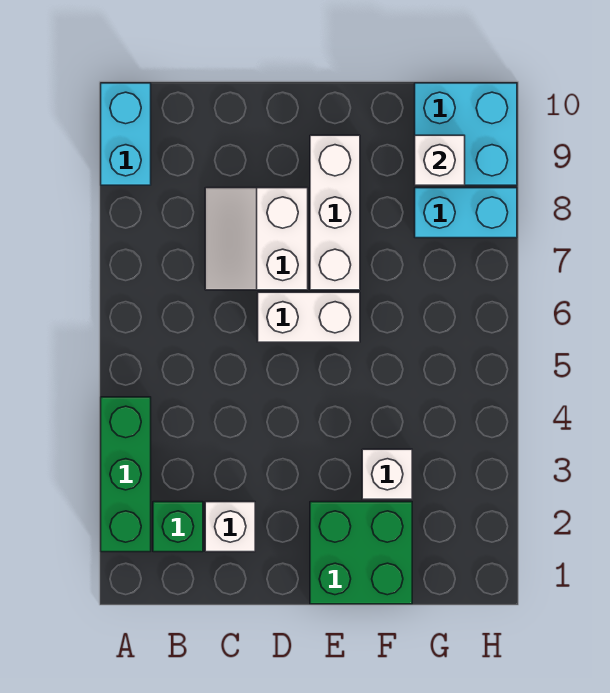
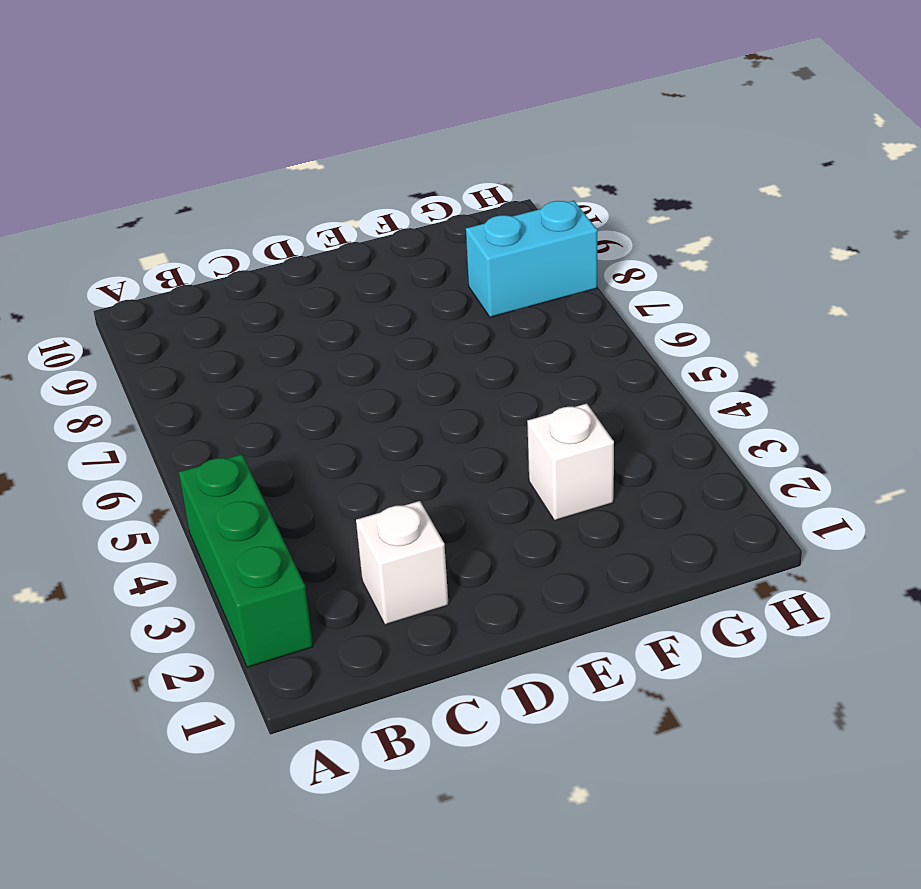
none -> cyan brick A9:A10 level 1
none -> green brick B2 level 1
none -> white slope C7:D8 level 1 top D

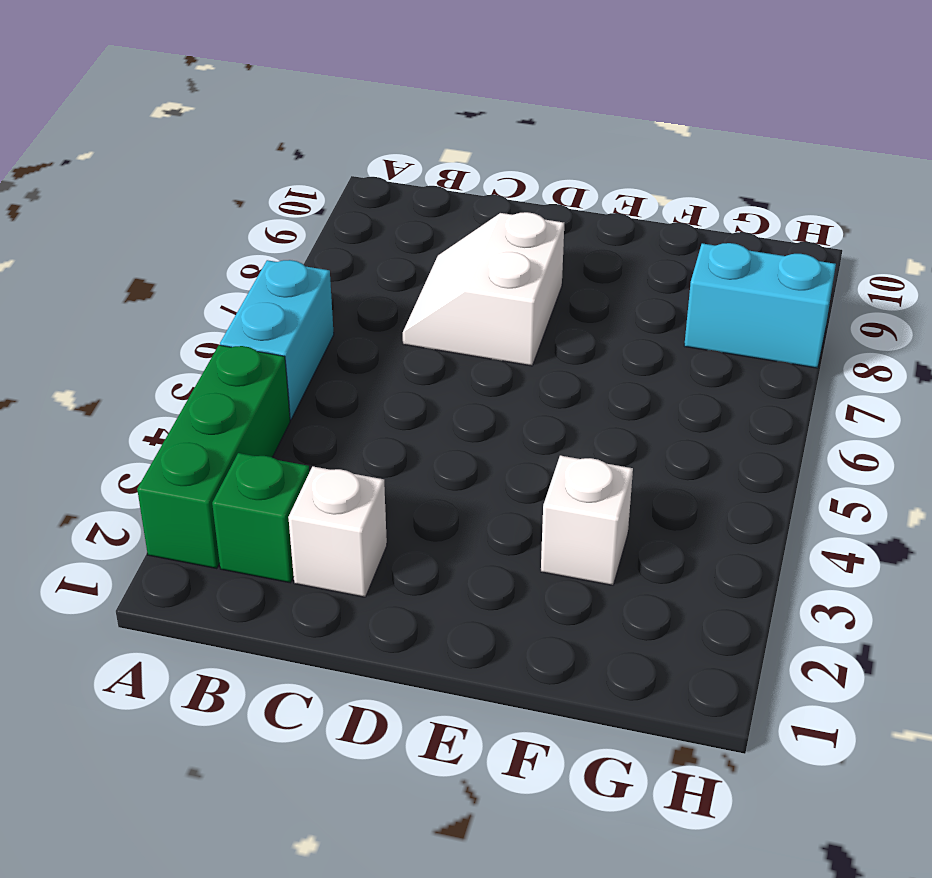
cyan brick A5:A6 level 1 -> cyan brick A9:A10 level 1
none -> white brick D6:E6 level 1
none -> green brick E1:F2 level 1
none -> white brick E7:E9 level 1

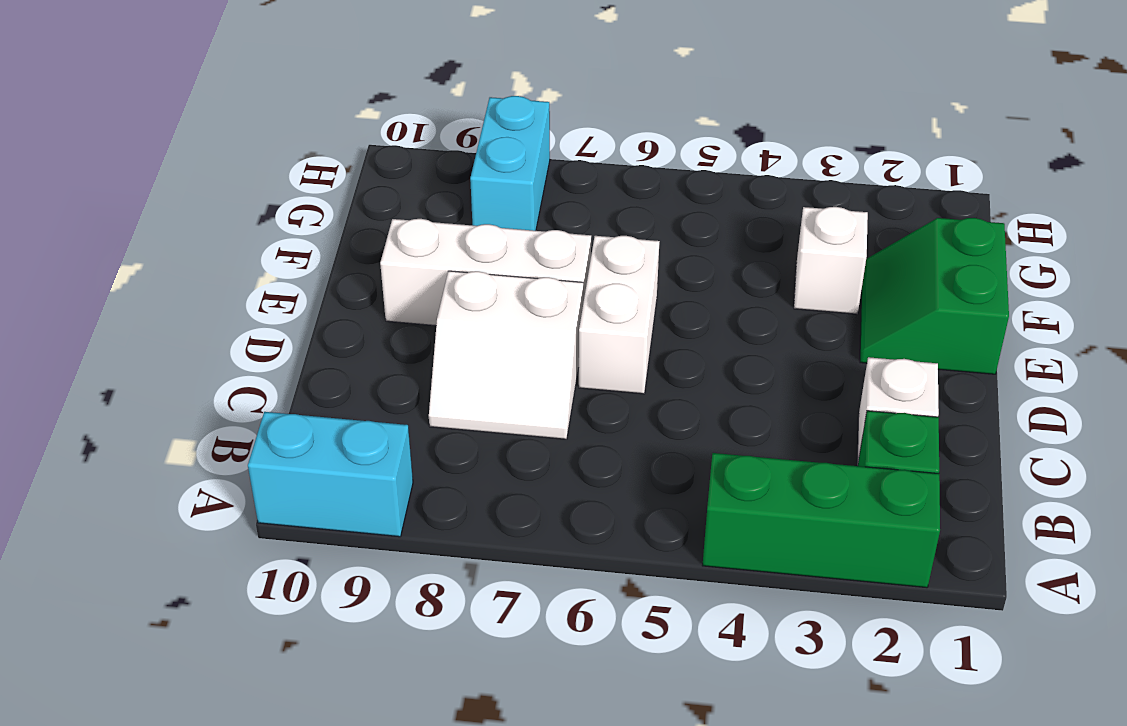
green slope E1:F2 level 1 top 1 -> green brick E1:F2 level 1
none -> cyan brick G9:H10 level 1
none -> white brick G9 level 2

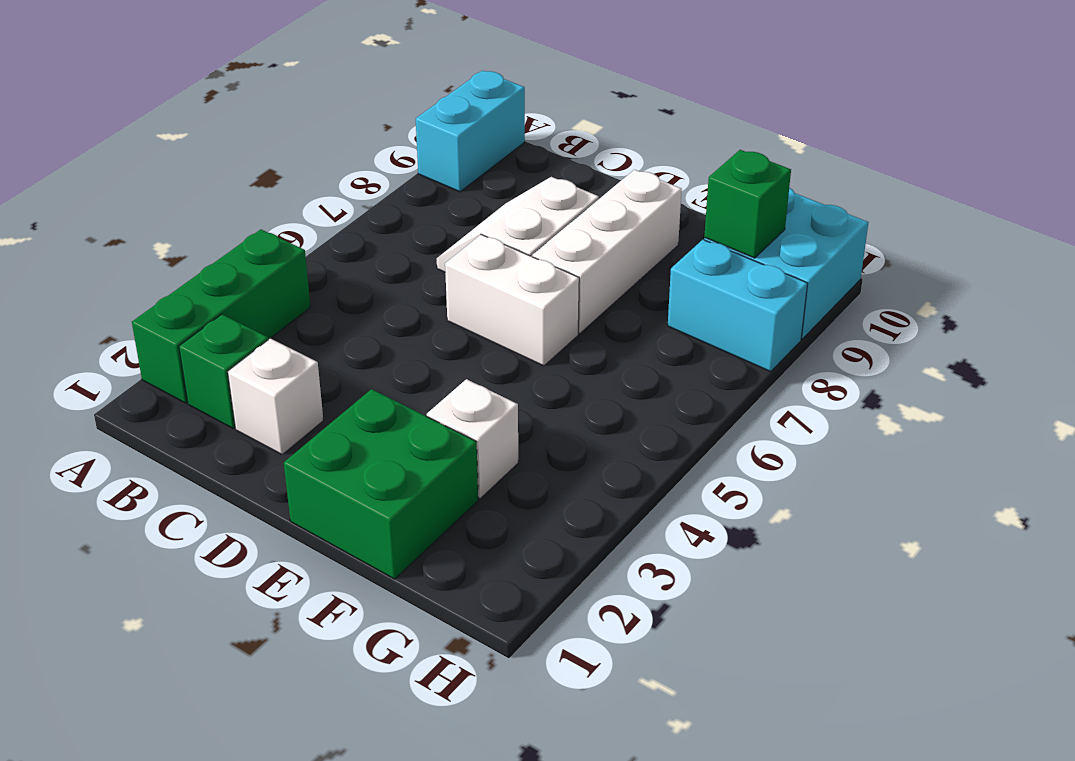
green brick G9 level 2 -> white brick G9 level 2

